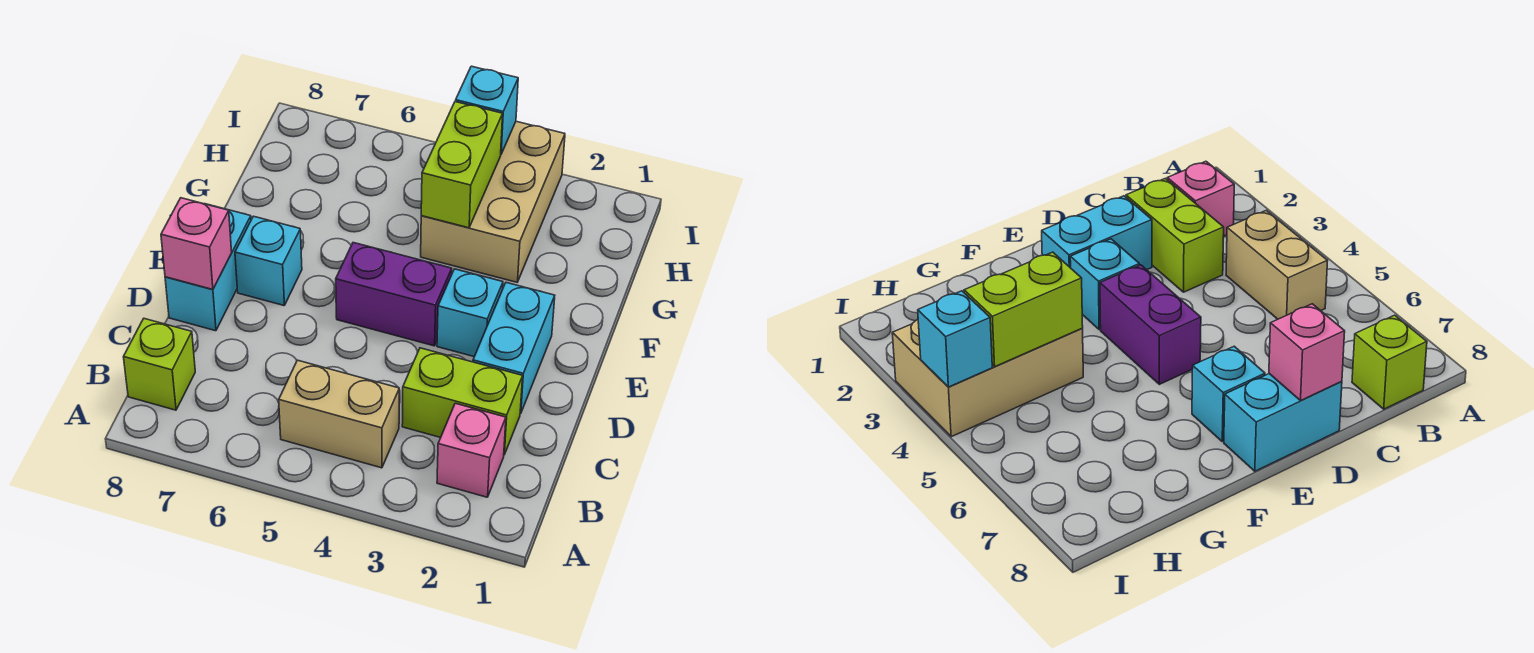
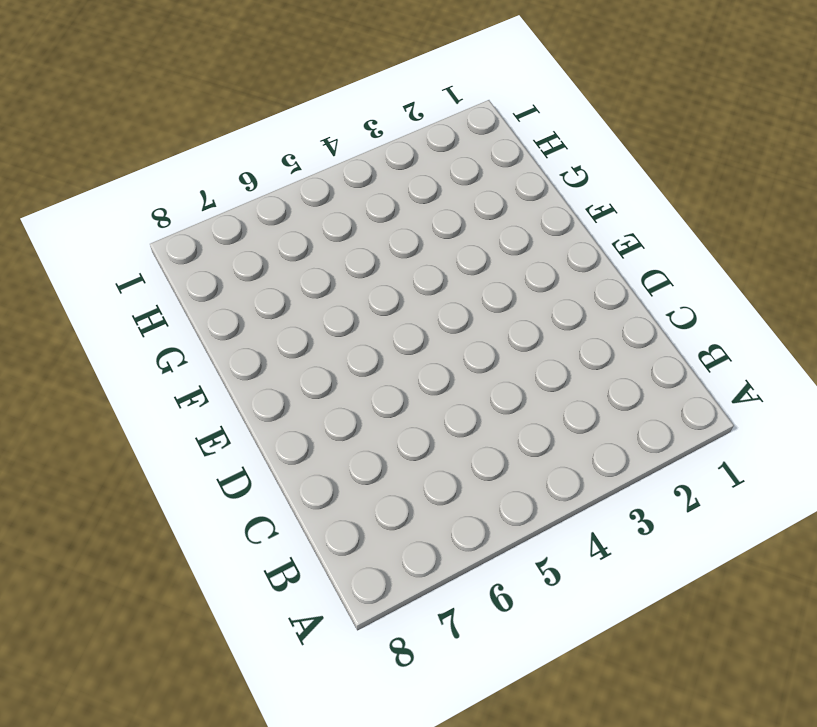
none -> pink brick B2 level 1
none -> tan brick B4:B5 level 1
none -> lime brick B8 level 1

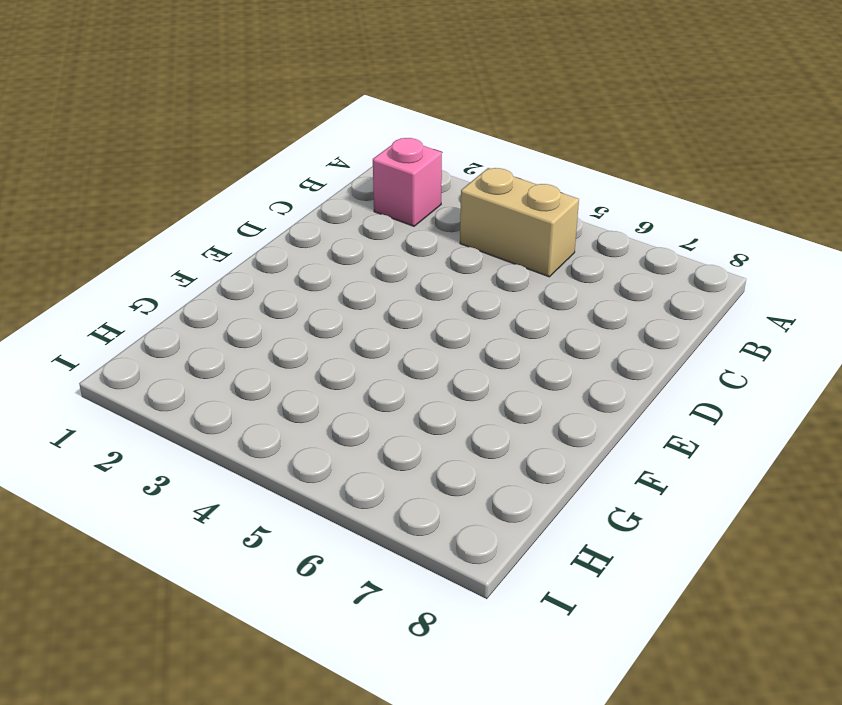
none -> lime brick B8 level 1
none -> lime brick C2:C3 level 1
none -> cyan brick D2:E2 level 1

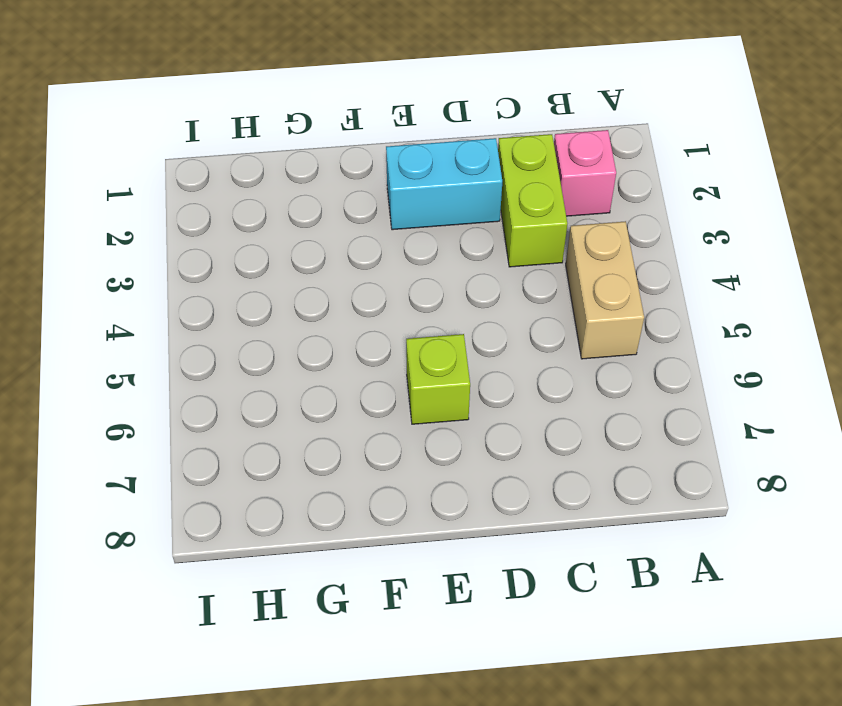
lime brick E6 level 1 -> lime brick B8 level 1
none -> cyan brick D8:E8 level 1
none -> cyan brick E3 level 1
none -> purple brick E4:E5 level 1

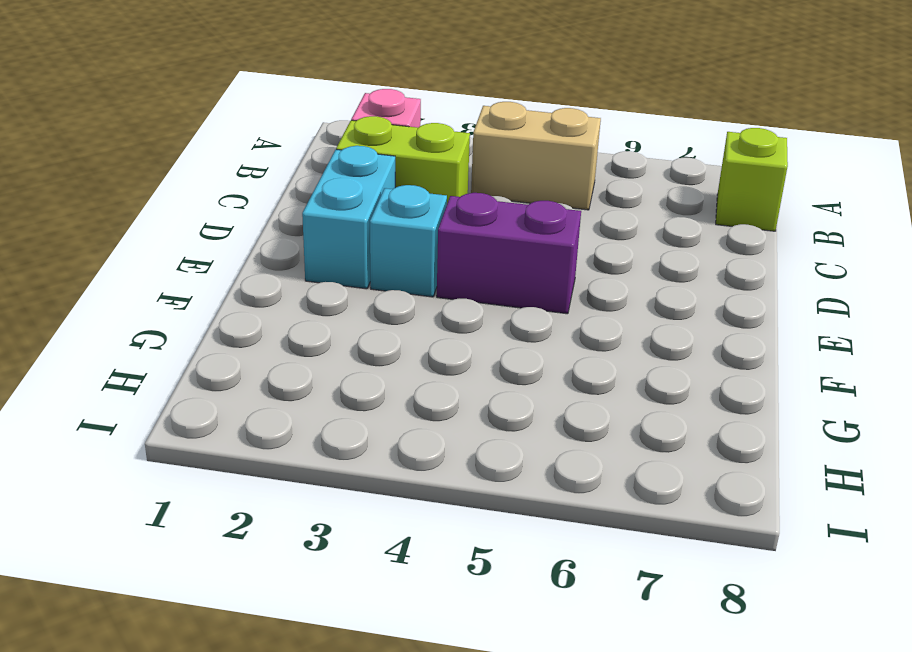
none -> cyan brick D8:E8 level 1
none -> cyan brick E7 level 1
none -> tan brick G3:I4 level 1

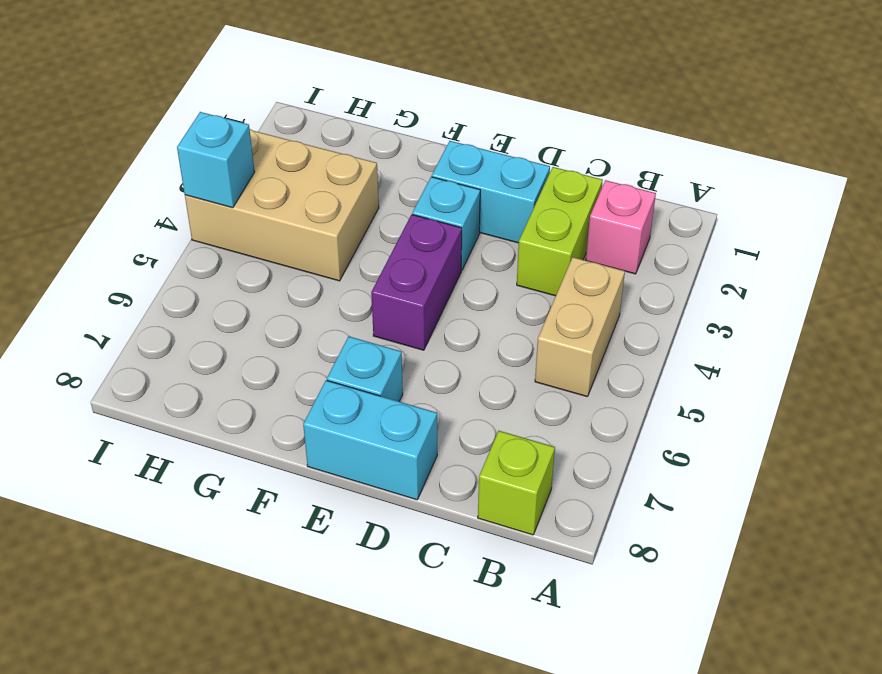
none -> pink brick D8 level 2
none -> lime brick G4:H4 level 2

